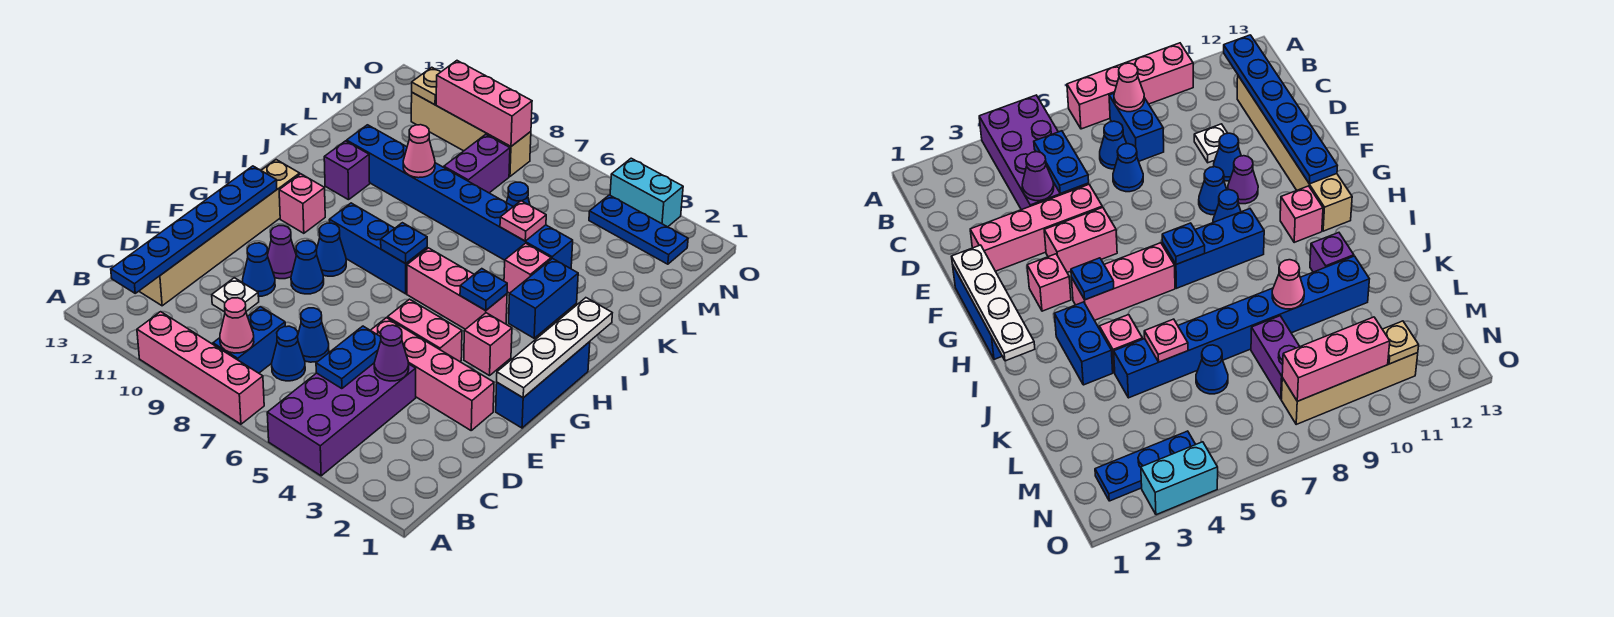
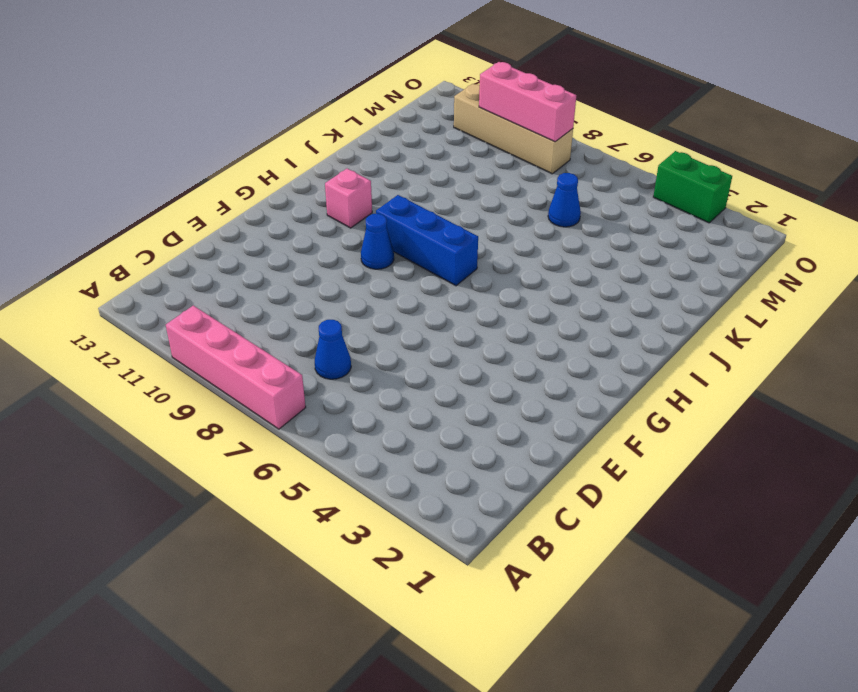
green brick O3:O4 level 1 -> cyan brick O3:O4 level 1
none -> purple brick A4:D5 level 1
none -> blue brick B8:C8 level 1
none -> tan brick C12:H12 level 1
none -> blue cone D7 level 1

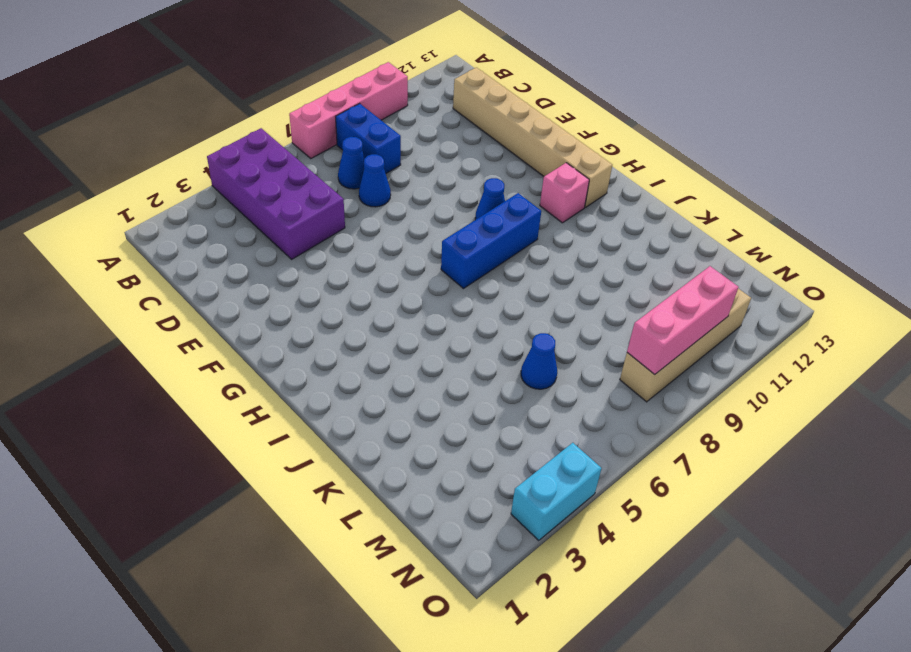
none -> white plate D10 level 1
none -> pink brick E2:E5 level 1
none -> blue cone E10 level 1
none -> blue brick F1:H1 level 1

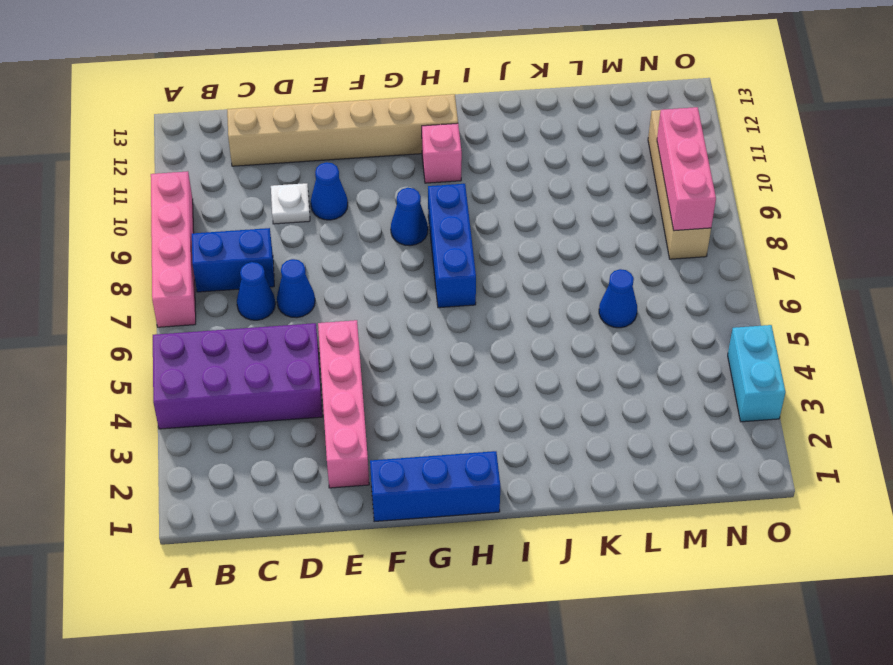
none -> pink brick F4:F5 level 1
none -> blue cone F9 level 1
none -> purple cone F10 level 1
none -> pink brick G3 level 1

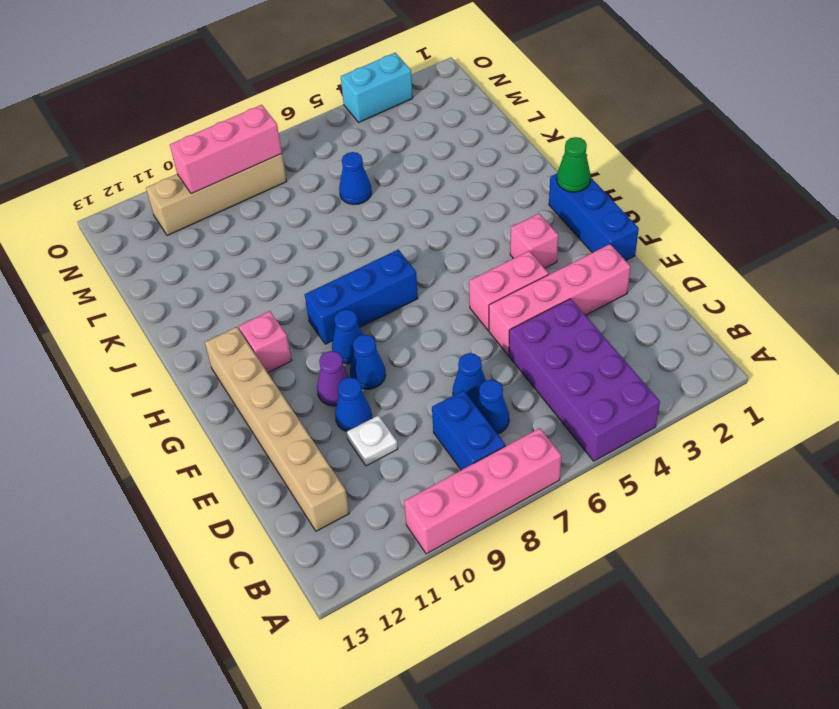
green cone H1 level 2 -> white plate F1:I1 level 2
none -> pink brick H4:H6 level 1
none -> blue brick I3:J3 level 1
none -> pink brick J4 level 1
none -> purple brick J11 level 1

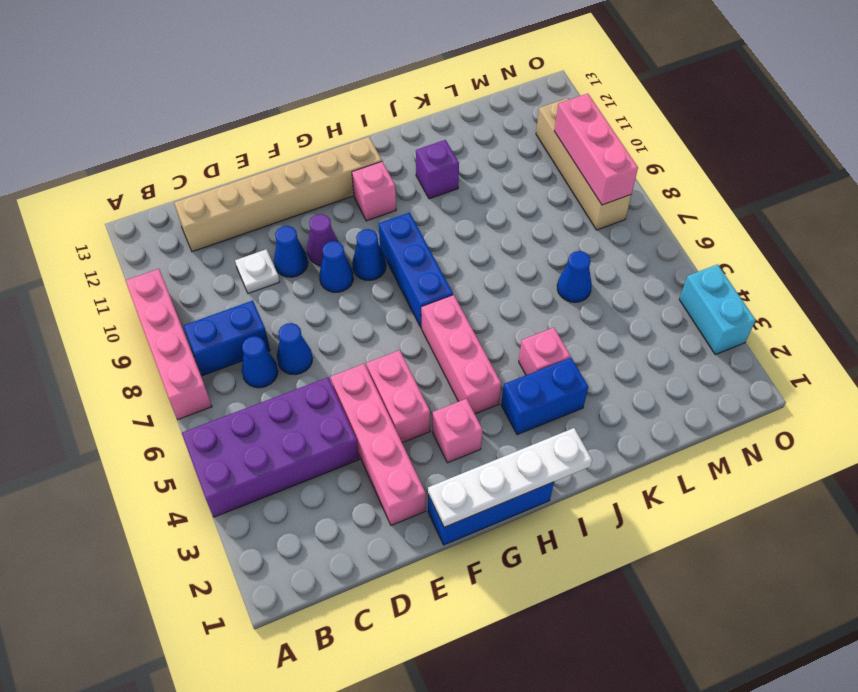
none -> blue brick K4:K11 level 1
none -> purple brick L8:M8 level 1
none -> blue plate N2:N4 level 1
none -> pink cone B8 level 2

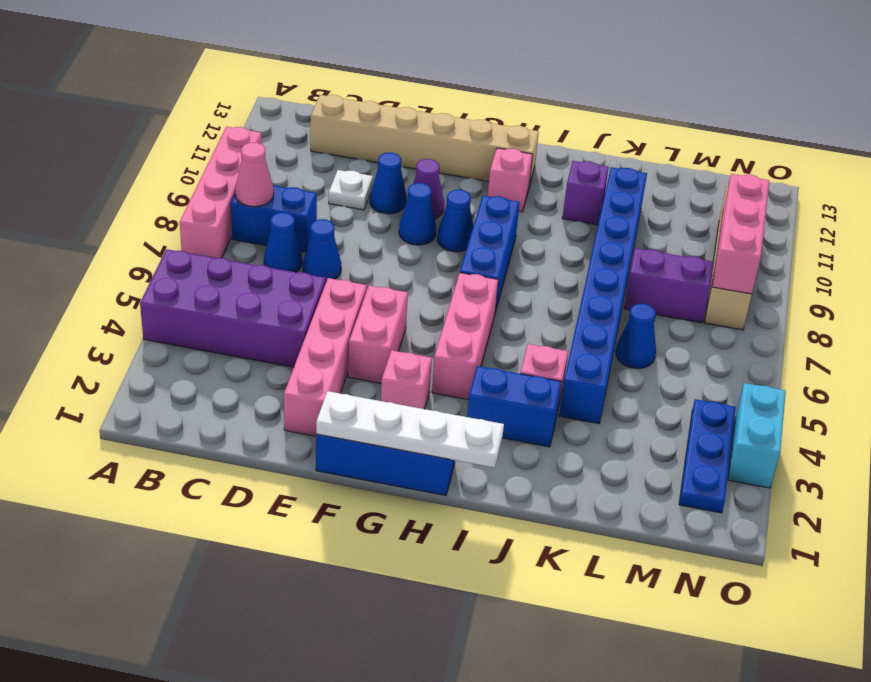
none -> blue plate B12:G12 level 2
none -> blue plate C5:D5 level 2
none -> purple cone D4 level 2
none -> blue plate H4 level 2

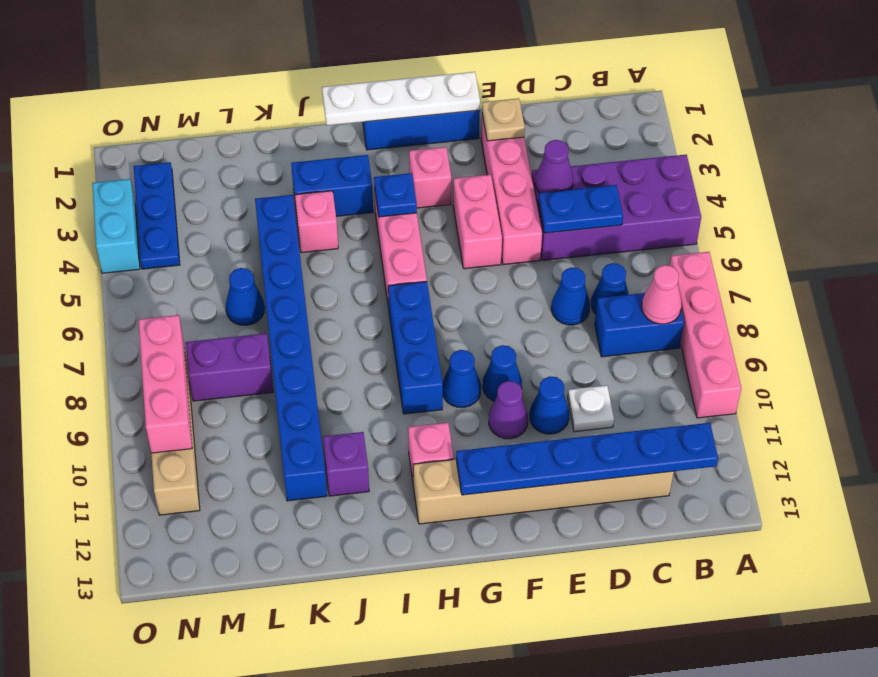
tan plate E2 level 2 -> tan plate N11 level 2
none -> blue plate H7 level 2
none -> pink plate K5 level 2
none -> pink cone K9 level 2

